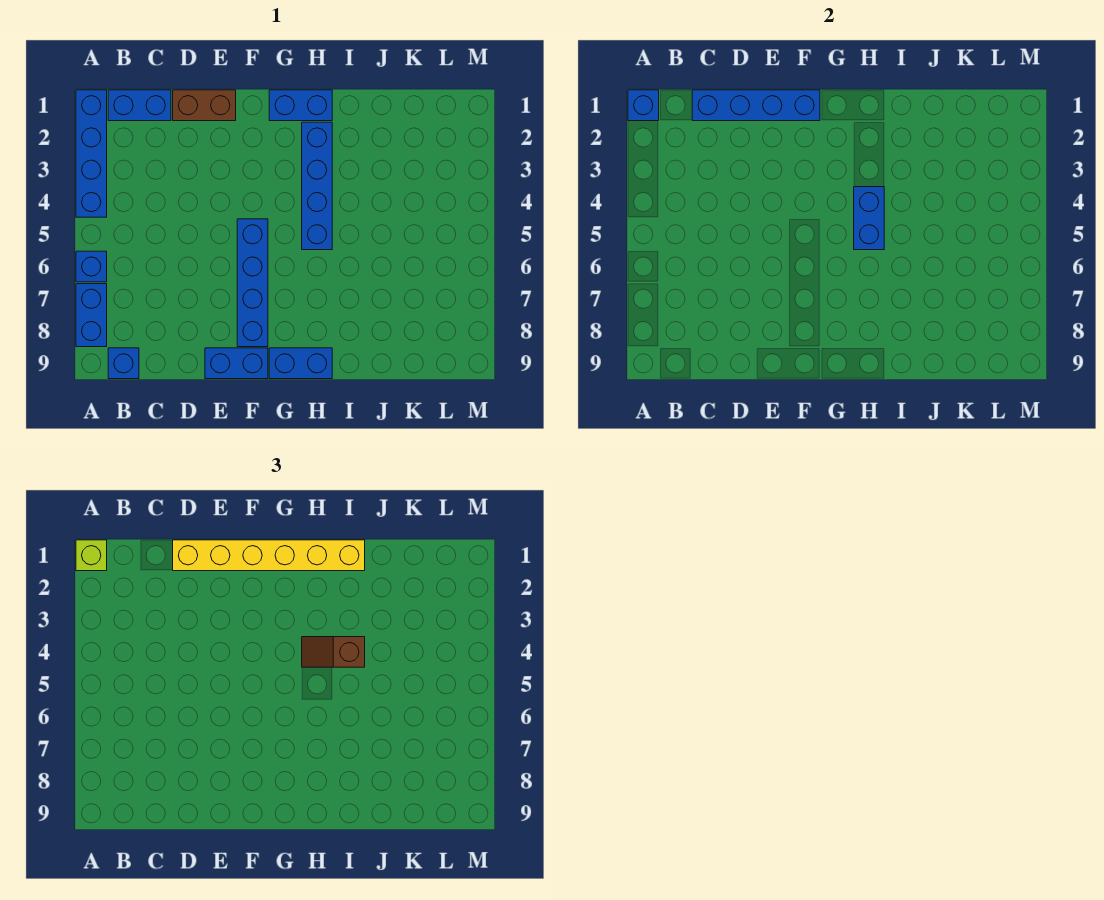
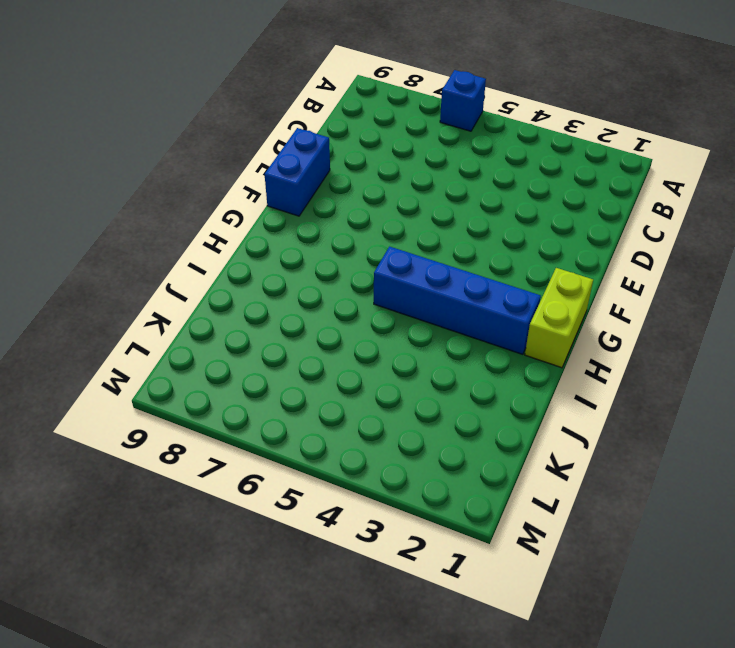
lime brick G1:H1 level 1 -> blue brick G1:H1 level 1
none -> blue brick A1:A4 level 1
none -> blue brick A7:A8 level 1
none -> blue brick B1:C1 level 1

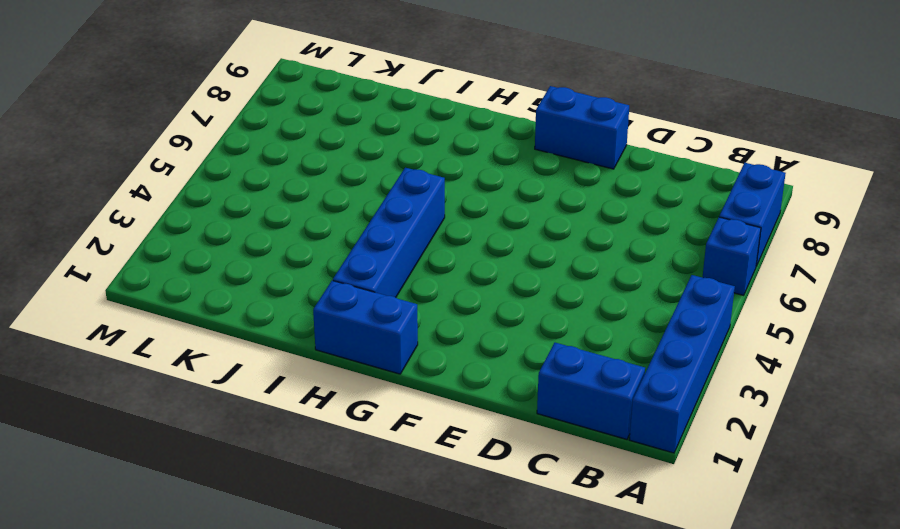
none -> blue brick B9 level 1
none -> brown brick D1:E1 level 1
none -> blue brick F5:F8 level 1

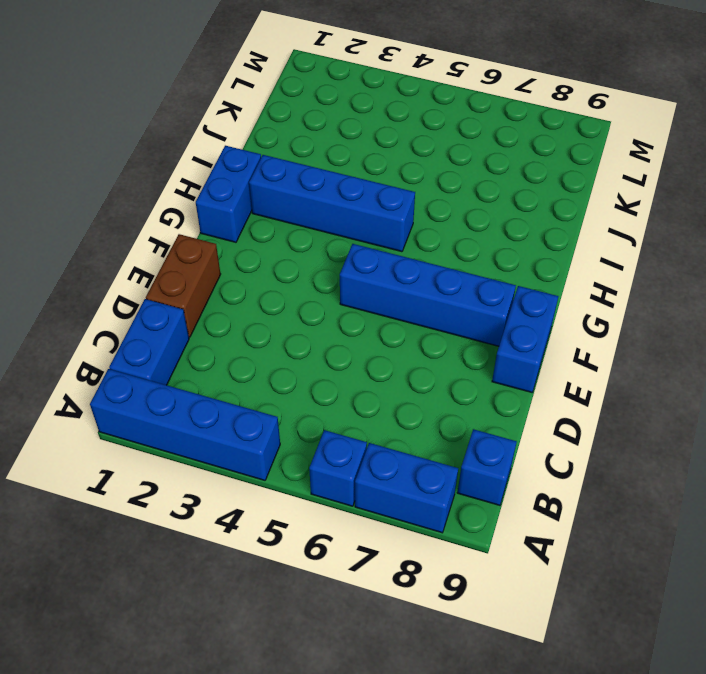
none -> blue brick G9:H9 level 1
none -> blue brick A1 level 2
none -> blue brick C1:F1 level 2

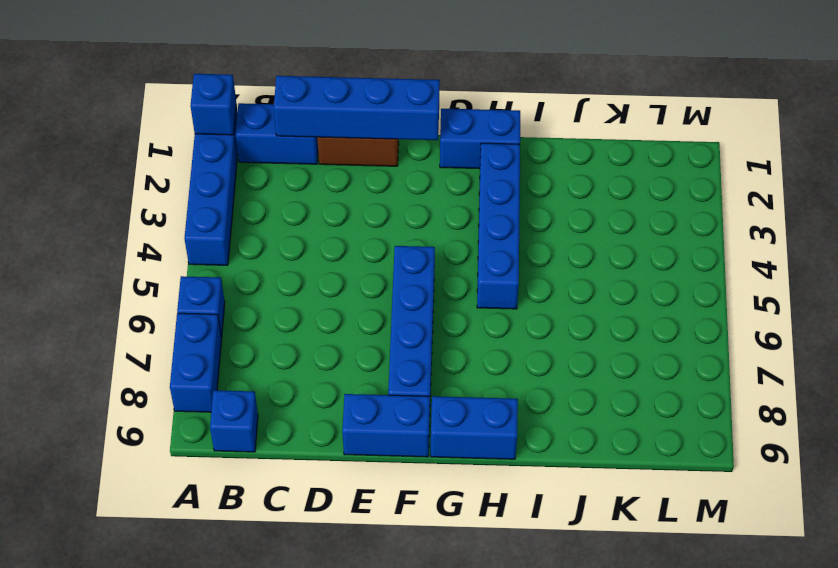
none -> blue brick H4:H5 level 2
none -> lime brick A1 level 3
none -> yellow brick D1:I1 level 3

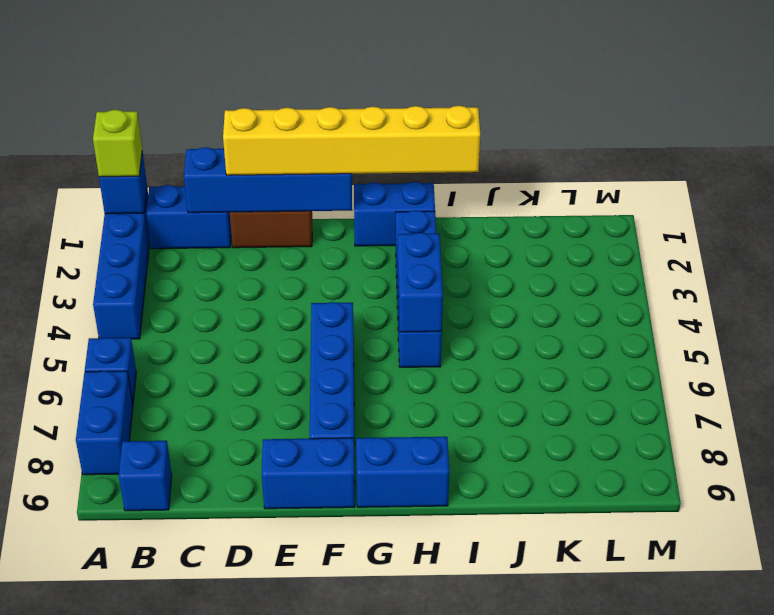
none -> brown slope H4:I4 level 3 top I

